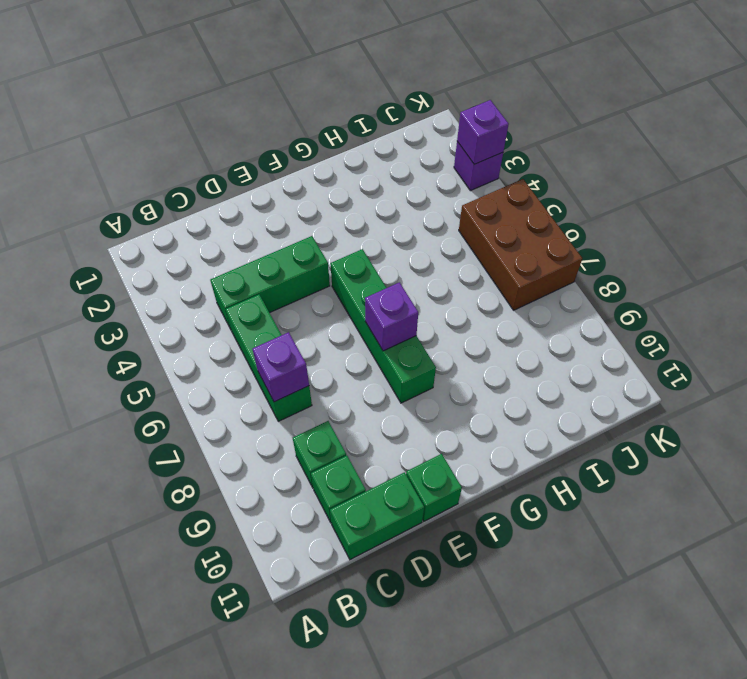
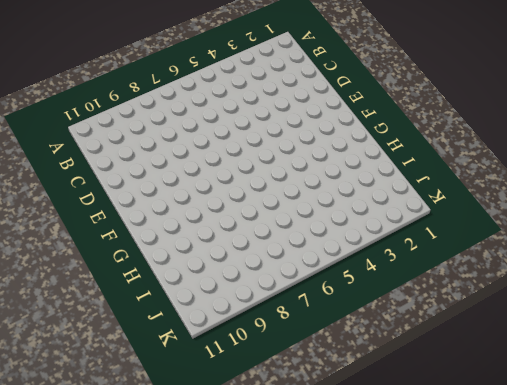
none -> green brick C4:E4 level 1
none -> green brick C5:C7 level 1
none -> green brick C9 level 1

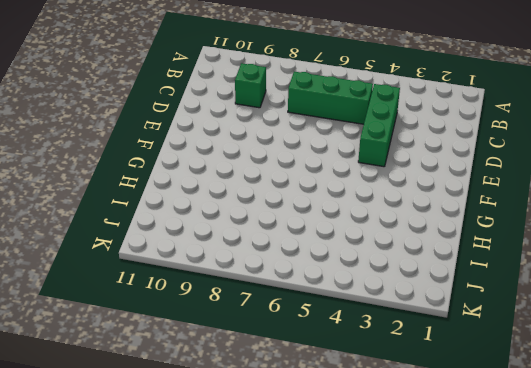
none -> green brick C10 level 1
none -> green brick C11:D11 level 1
none -> green brick E11 level 1

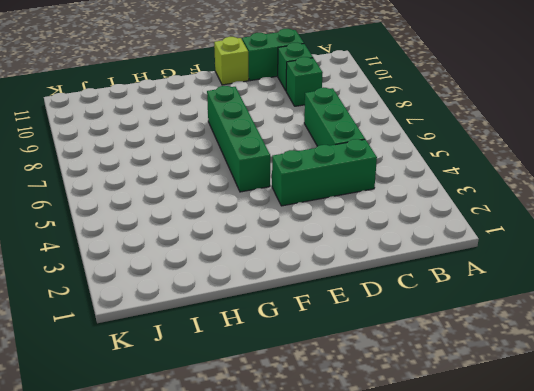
lime brick E11 level 1 -> green brick E11 level 1
none -> brown brick J5:K7 level 1
none -> purple brick K3 level 1
none -> purple brick C7 level 2

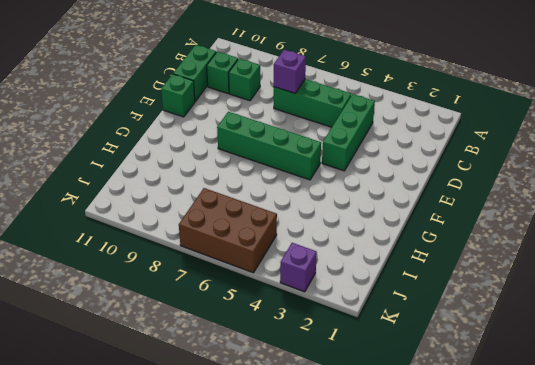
none -> purple brick F7 level 2
none -> purple brick K3 level 2

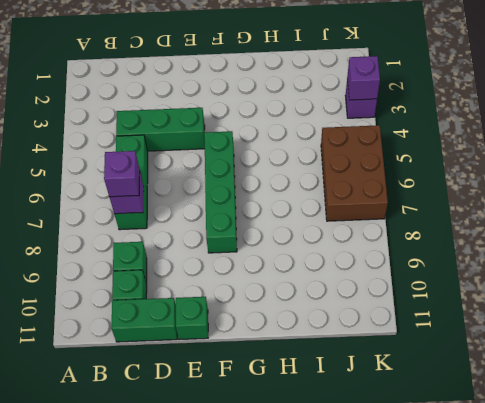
purple brick C7 level 3 -> purple brick F7 level 2

